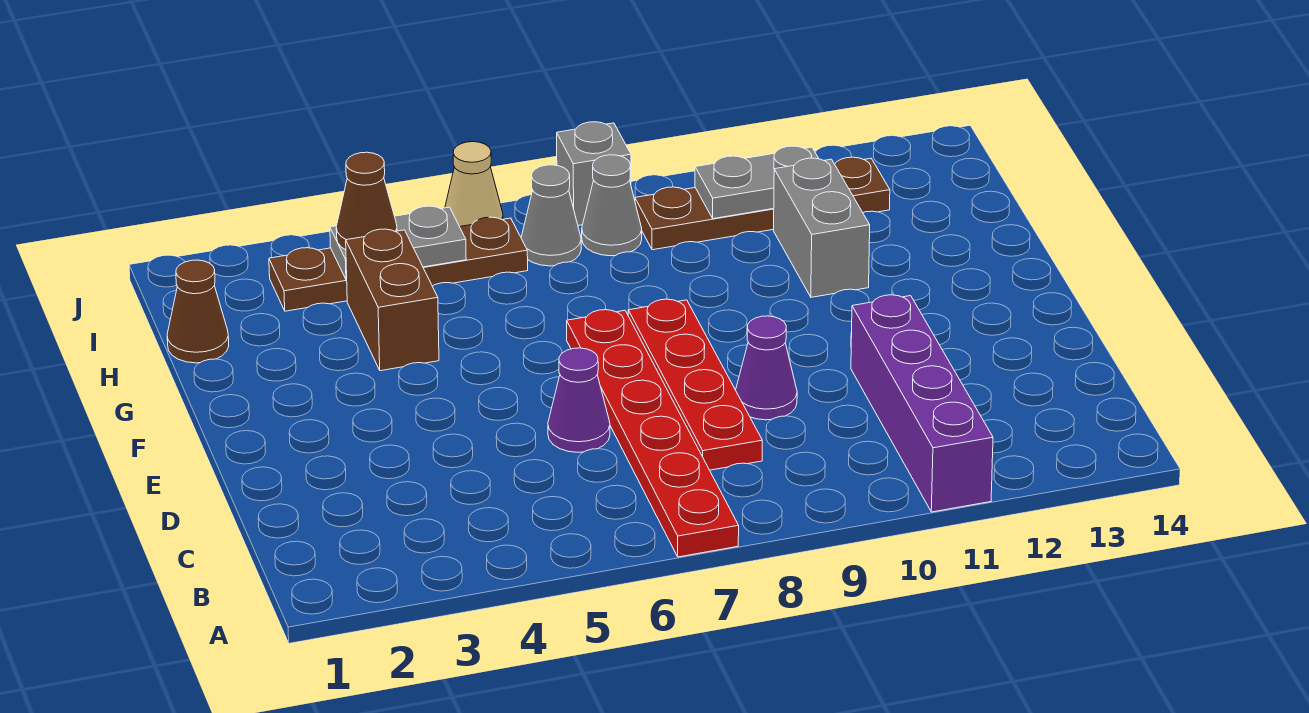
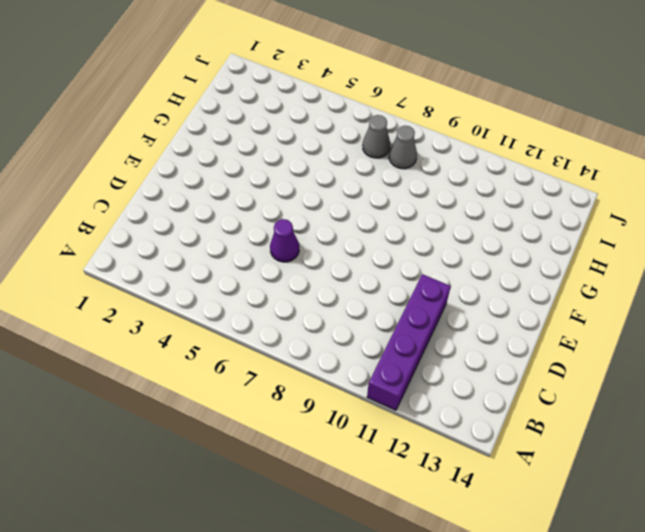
none -> red plate A7:F7 level 1
none -> red plate C8:F8 level 1
none -> purple cone D9 level 1

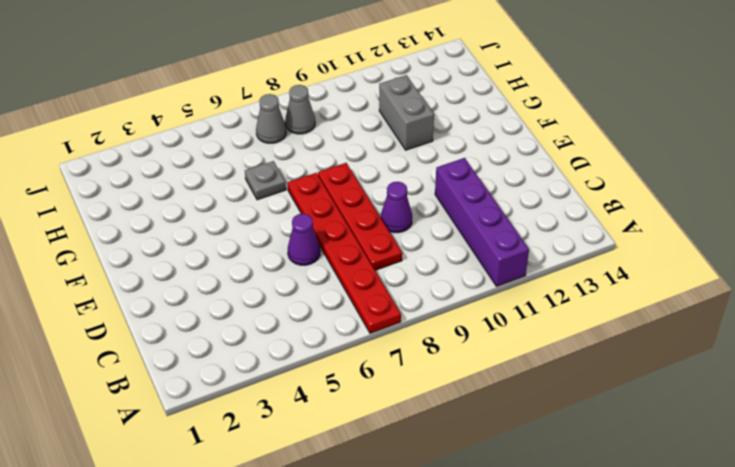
grey plate G6 level 1 -> none
none -> brown brick G4:H4 level 1
none -> brown cone H1 level 1
none -> brown plate I3:I6 level 1

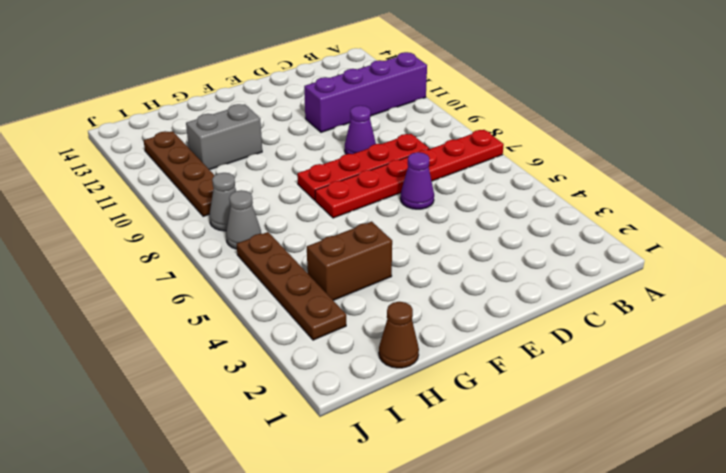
none -> tan cone J6 level 1
none -> grey brick J8 level 1
none -> grey plate I4:I5 level 2

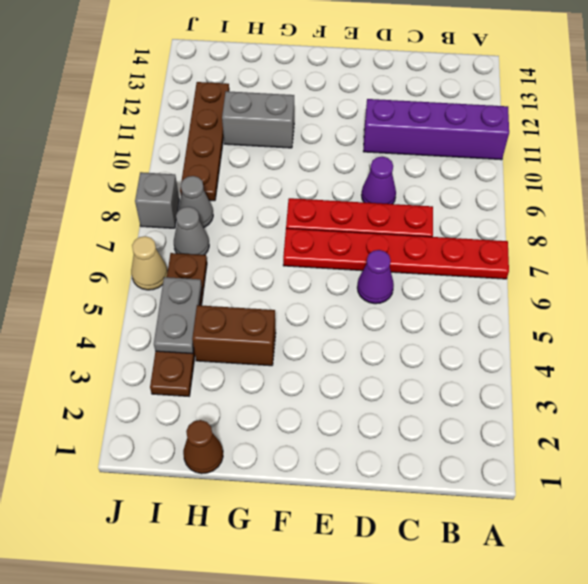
none -> grey plate I10:I11 level 2
none -> brown cone I4 level 3

